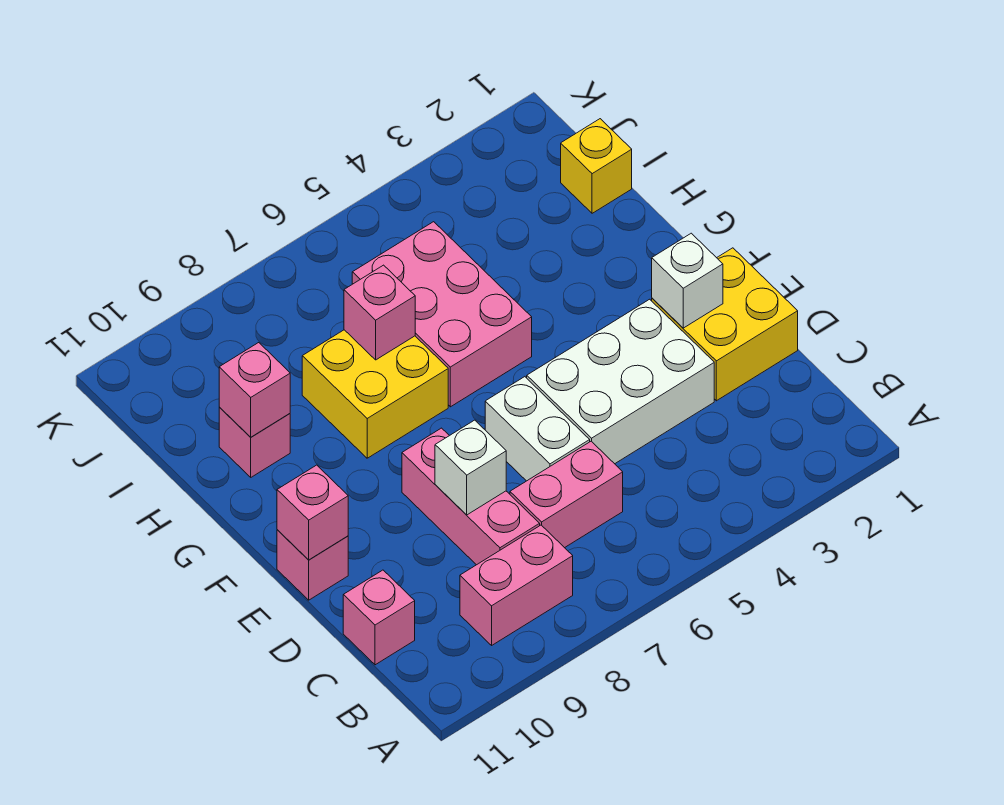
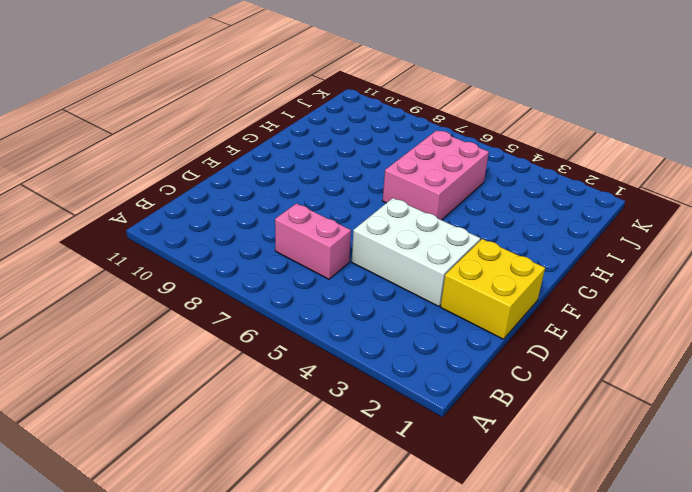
none -> pink brick B8:B9 level 1
none -> pink brick C8:E8 level 1
none -> pink brick C11 level 1

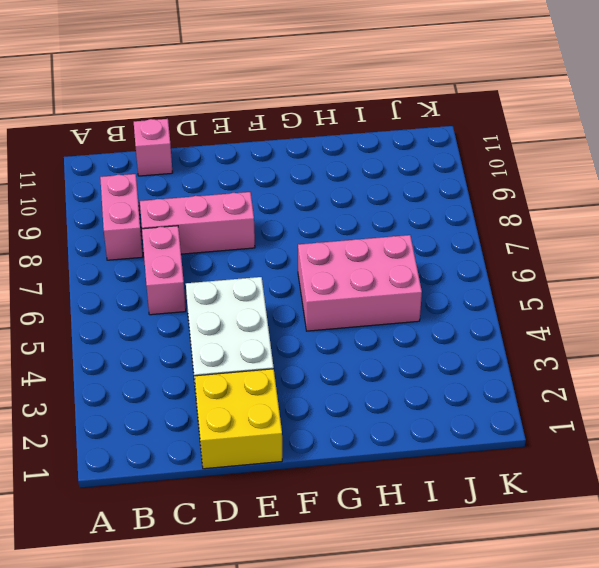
none -> white brick D6:E6 level 1
none -> pink brick E11 level 1
none -> yellow brick G7:H8 level 1

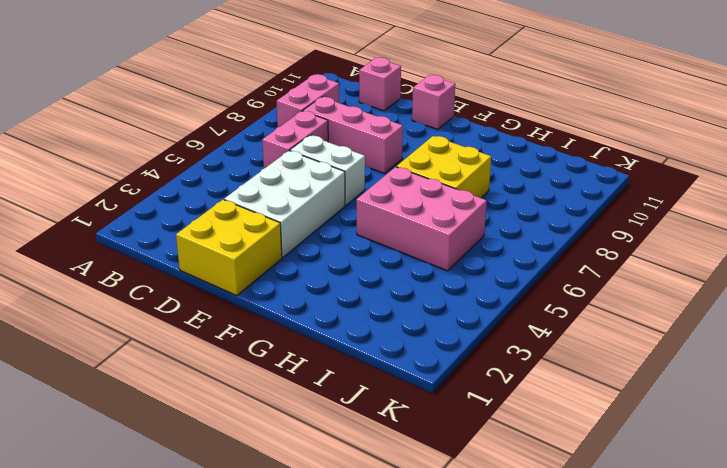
none -> pink brick H10 level 1
none -> yellow brick I1 level 1
none -> white brick D8 level 2

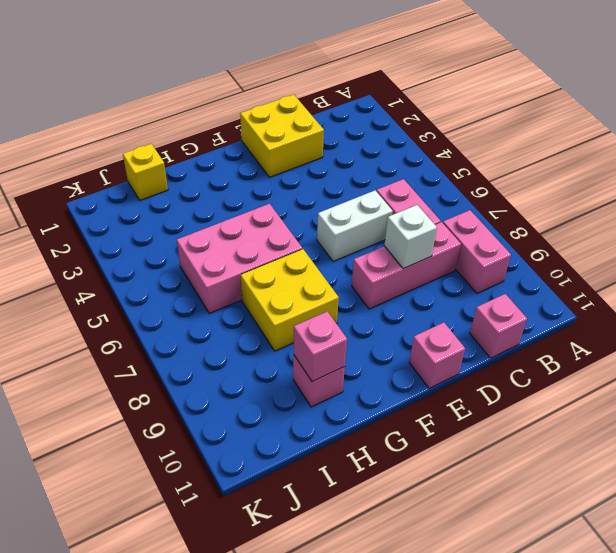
none -> white brick D3:E5 level 1
none -> white brick E2 level 2
none -> pink brick E11 level 2

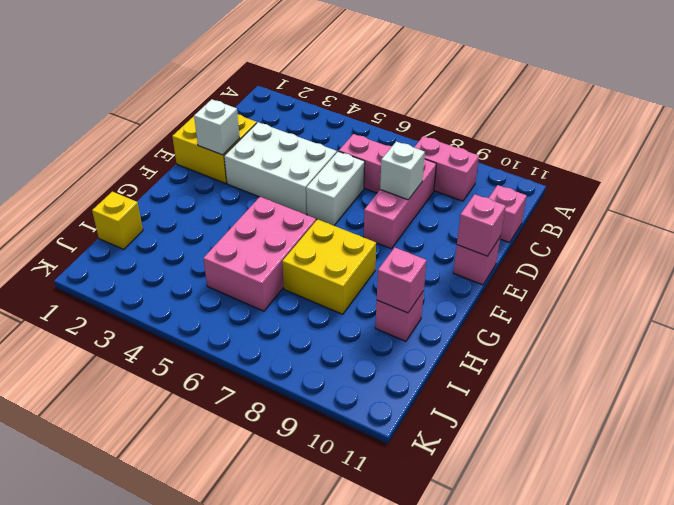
none -> pink brick H7 level 2

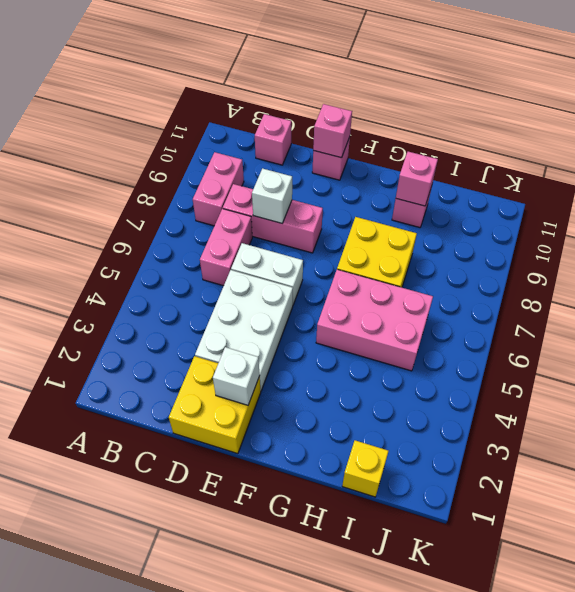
none -> pink brick H7 level 2

